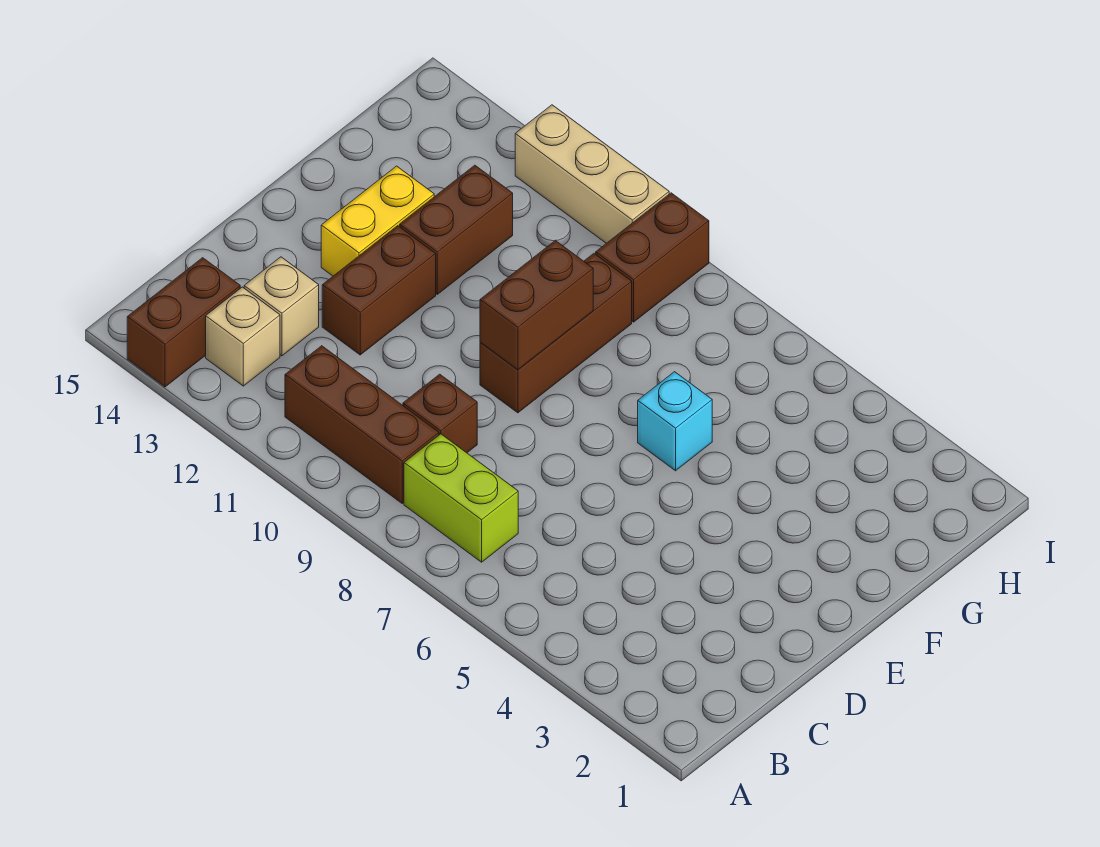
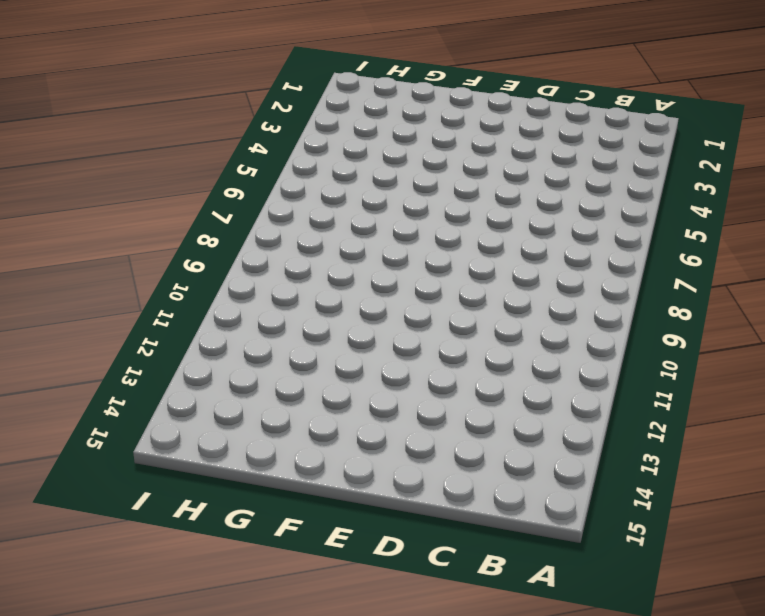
none -> brown brick A14:B14 level 1
none -> lime brick B7:B8 level 1
none -> brown brick B9:B11 level 1

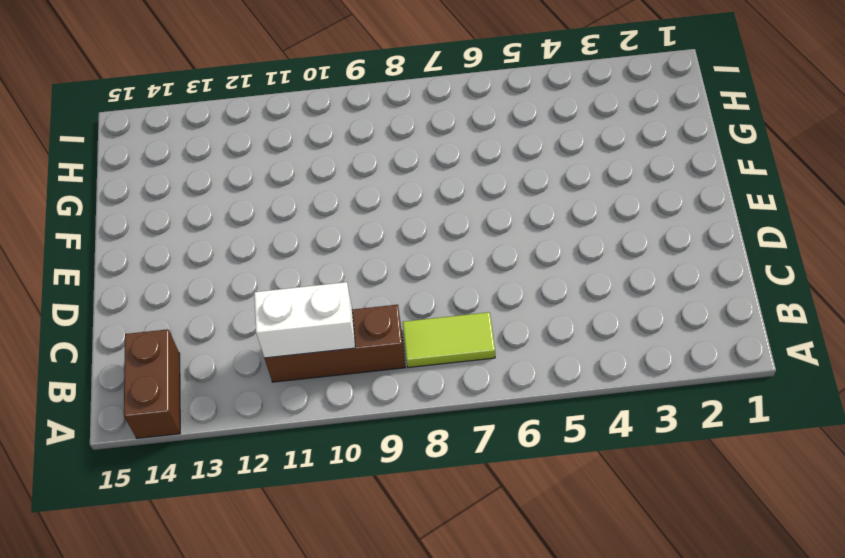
lime tile B7:B8 level 1 -> lime brick B7:B8 level 1
white brick B10:B11 level 2 -> none
none -> tan brick B13 level 1
none -> brown brick C9 level 1
none -> tan brick C13 level 1

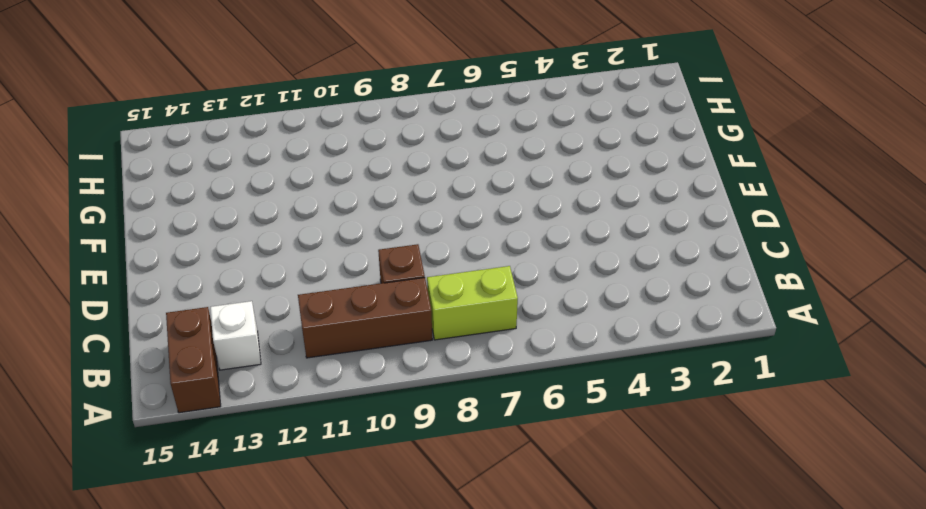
white brick B13 level 1 -> tan brick B13 level 1
none -> tan brick C13 level 1
none -> brown brick D12:E12 level 1
none -> brown brick E9:G9 level 1

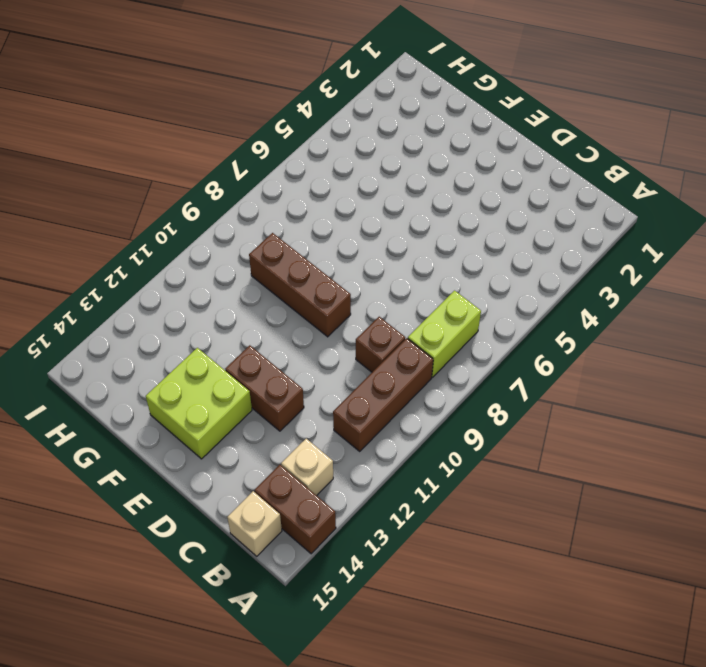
tan brick B15 level 1 -> tan brick C13 level 1
lime brick E13:F14 level 1 -> yellow brick E13:F13 level 1
none -> cyan brick F6 level 1
none -> brown brick F12:G12 level 1
none -> brown brick H9:I9 level 1

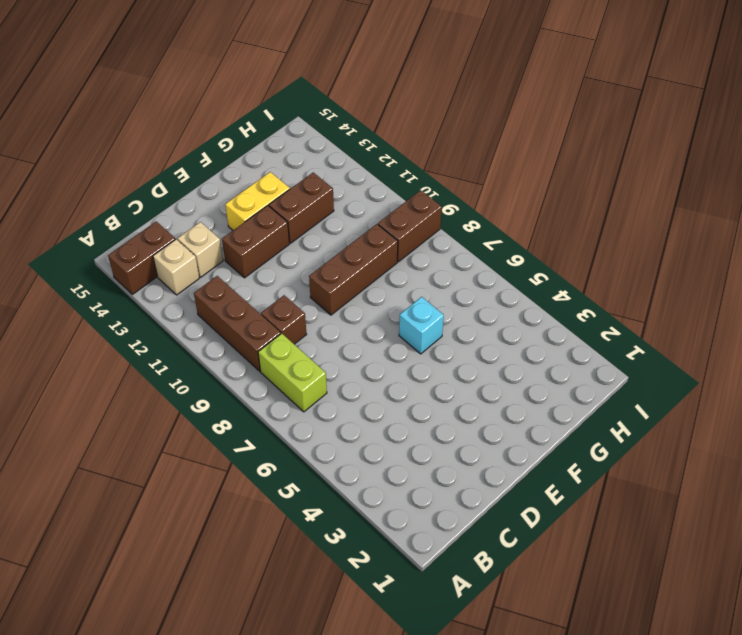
none -> tan brick I10:I12 level 1
none -> brown brick E9:F9 level 2

